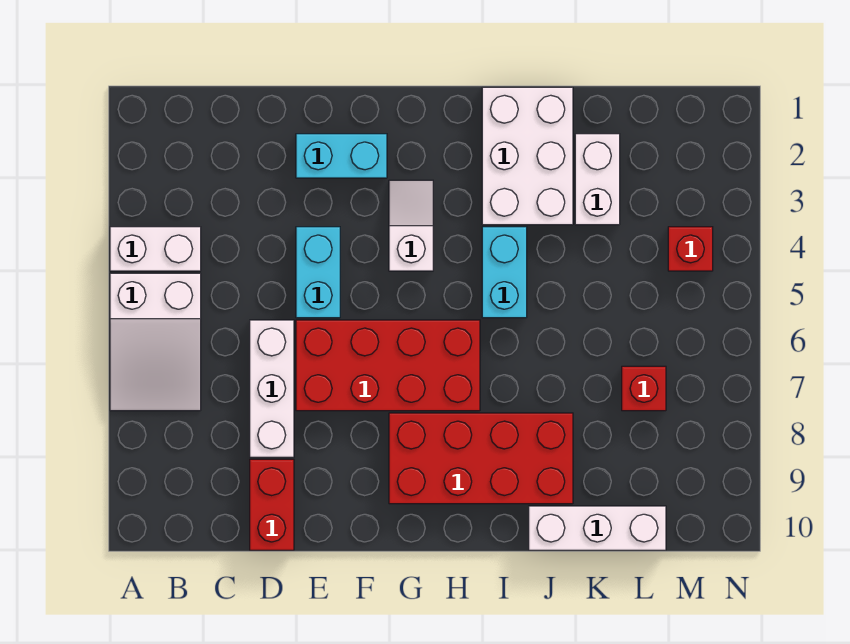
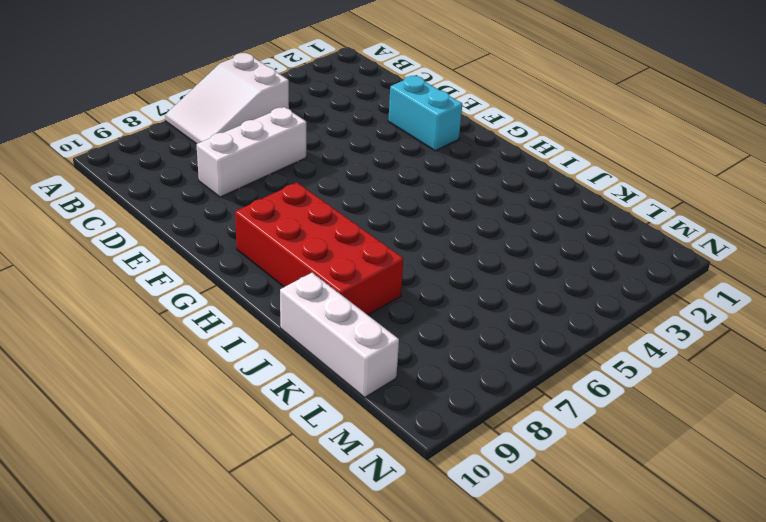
none -> white brick A4:B4 level 1
none -> red brick D9:D10 level 1
none -> cyan brick E4:E5 level 1

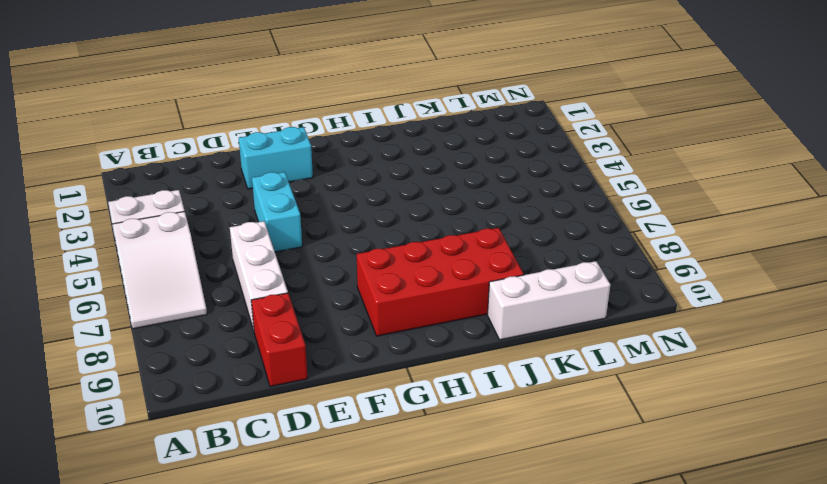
none -> red brick E6:H7 level 1
none -> white slope G3:G4 level 1 top 4
none -> white brick I1:J3 level 1

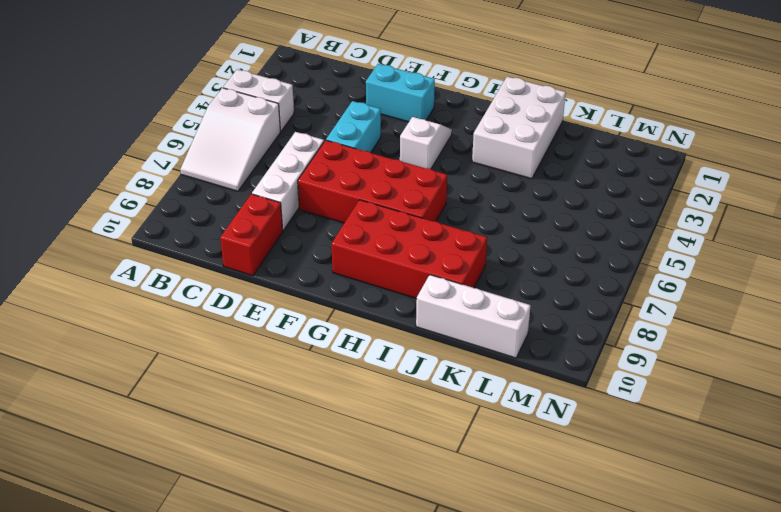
none -> cyan brick I4:I5 level 1
none -> white brick K2:K3 level 1
none -> red brick L7 level 1

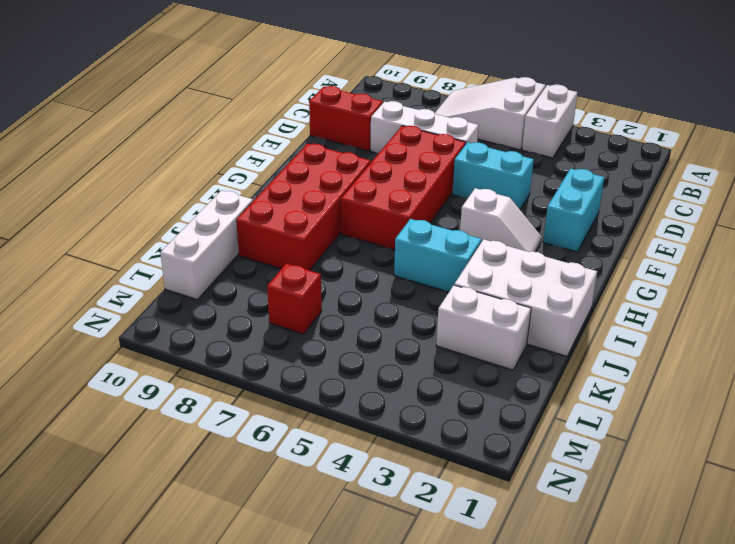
none -> red brick M4 level 1

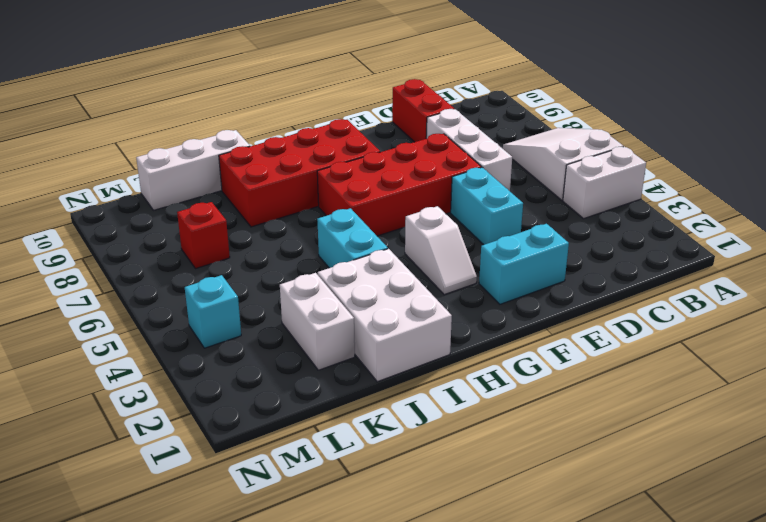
cyan brick M4 level 1 -> red brick M4 level 1

